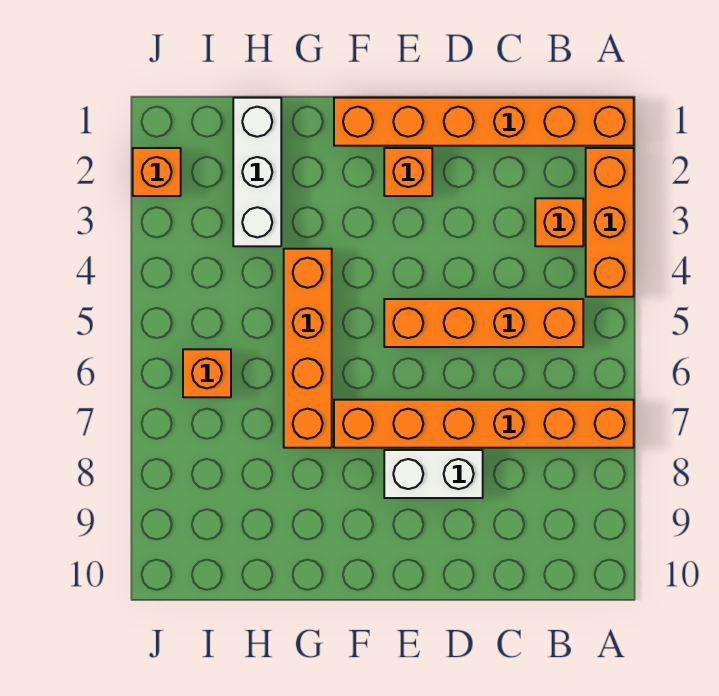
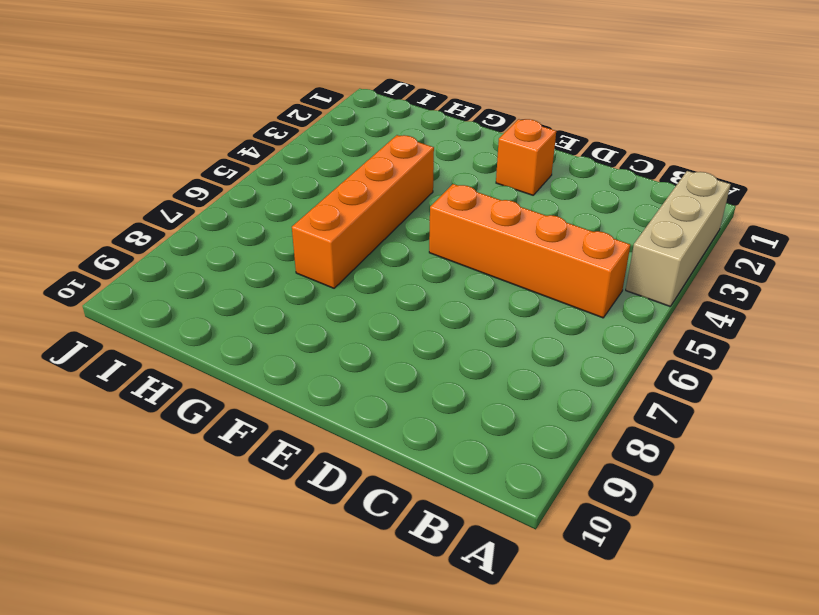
tan brick A2:A4 level 1 -> orange brick A2:A4 level 1
none -> orange brick A1:F1 level 1
none -> orange brick A7:F7 level 1

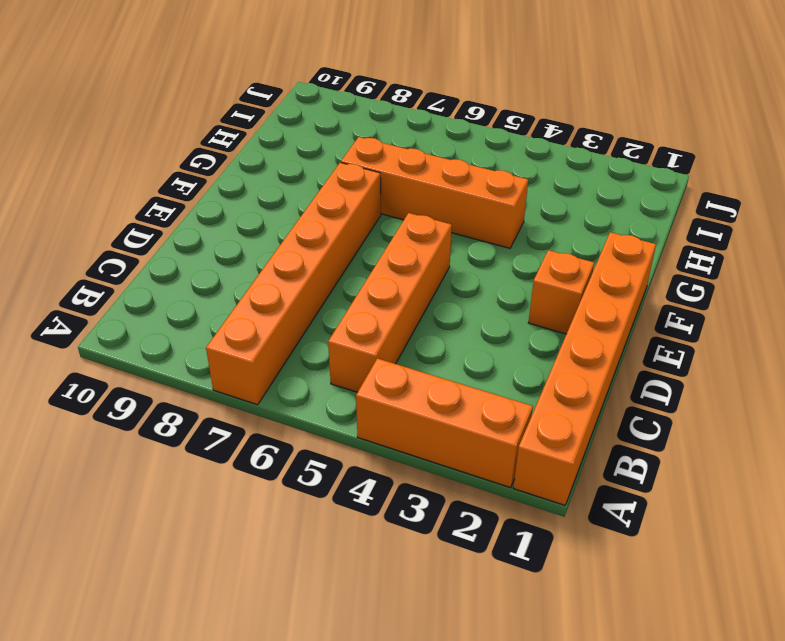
none -> orange brick B3 level 1
none -> white brick D8:E8 level 1

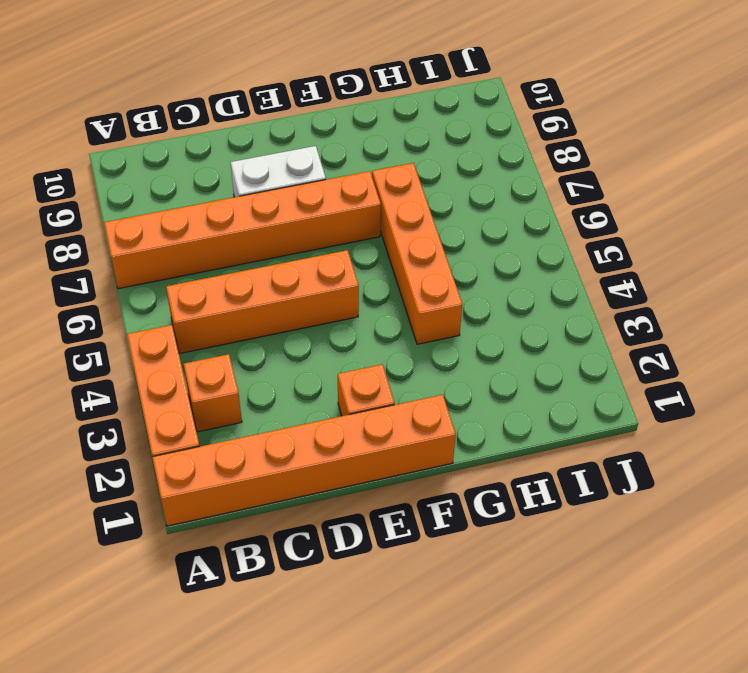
none -> white brick H1:H3 level 1
none -> orange brick I6 level 1

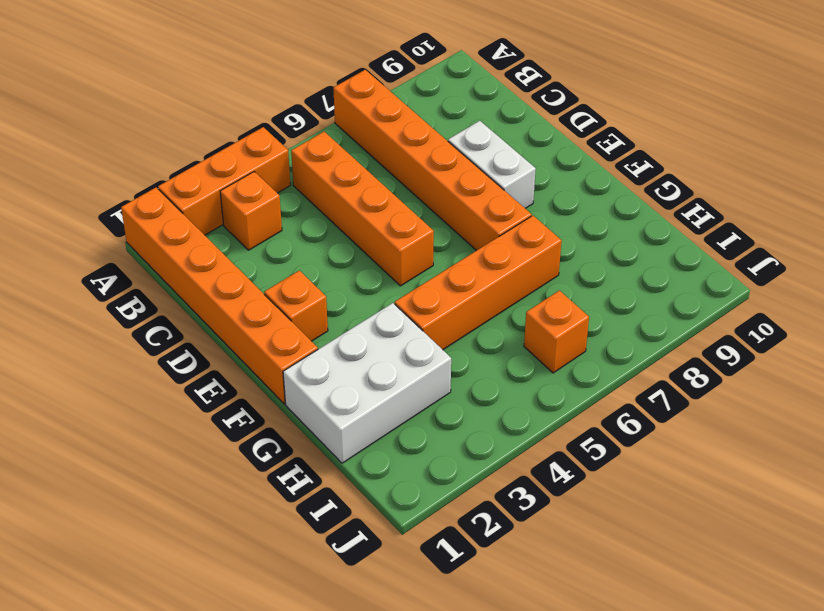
white brick G1:H3 level 1 -> white brick H1:H3 level 1
none -> orange brick J2 level 1

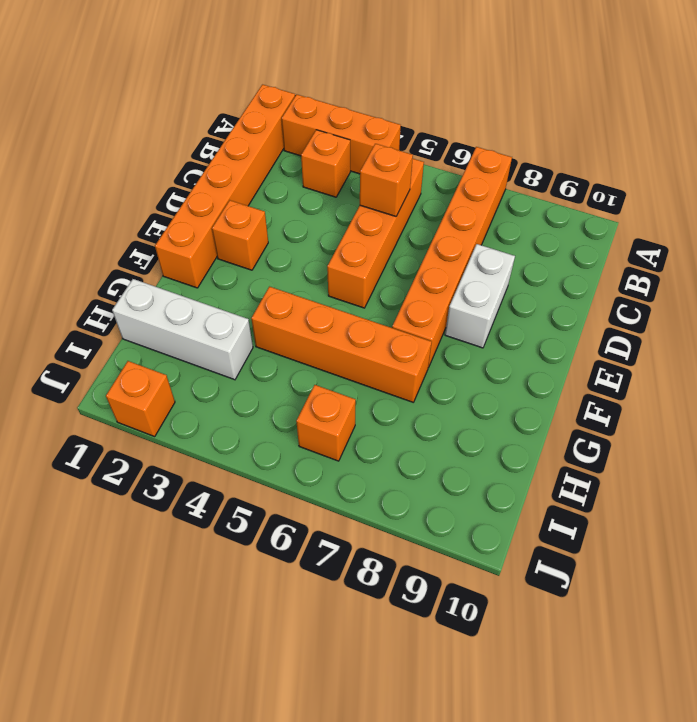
orange brick C5 level 2 -> none

